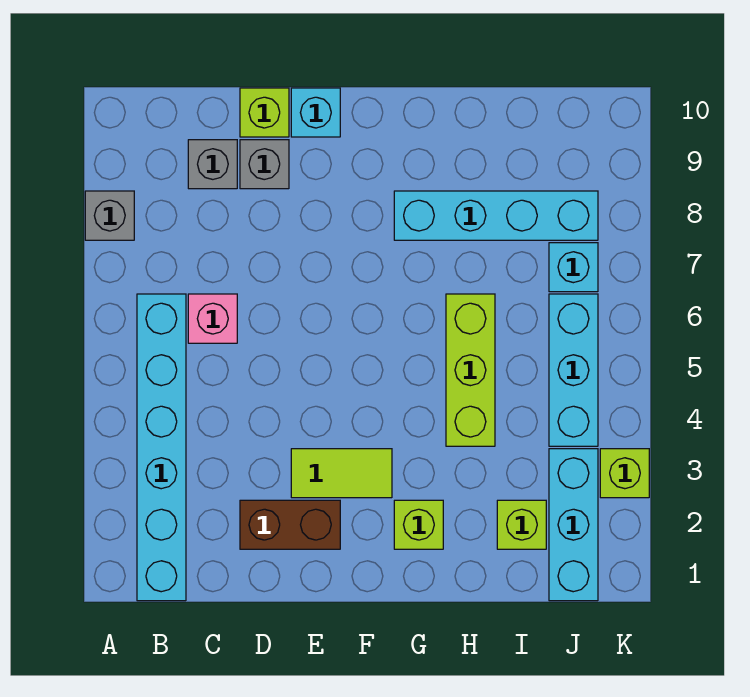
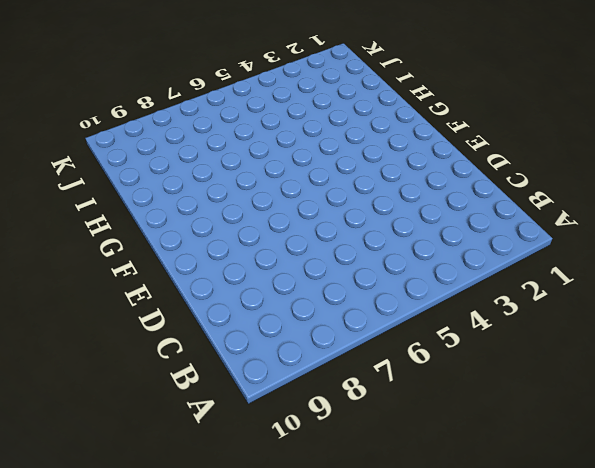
none -> grey brick A8 level 1
none -> cyan brick B1:B6 level 1
none -> pink brick C6 level 1

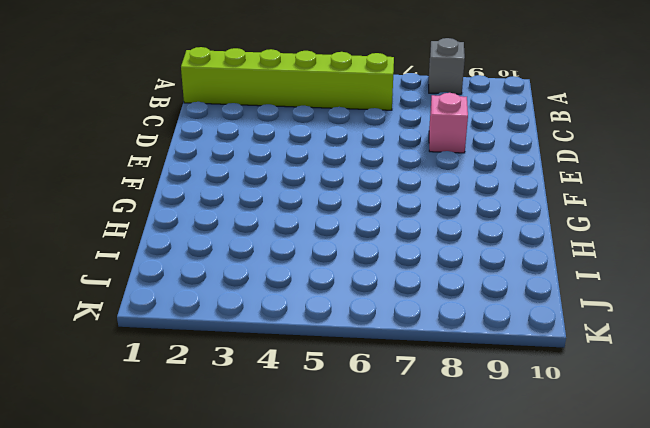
lime brick B1:B6 level 1 -> cyan brick B1:B6 level 1
pink brick D8 level 1 -> pink brick C6 level 1
none -> grey brick C9 level 1
none -> brown brick D2:E2 level 1
none -> grey brick D9 level 1

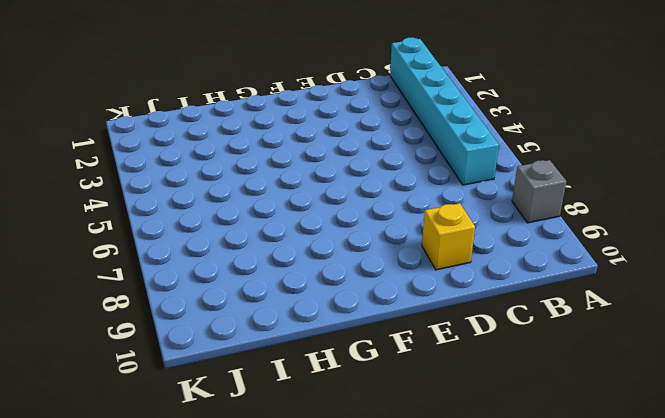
yellow brick D9 level 1 -> grey brick D9 level 1
none -> pink brick C6 level 1
none -> grey brick C9 level 1
none -> brown brick D2:E2 level 1

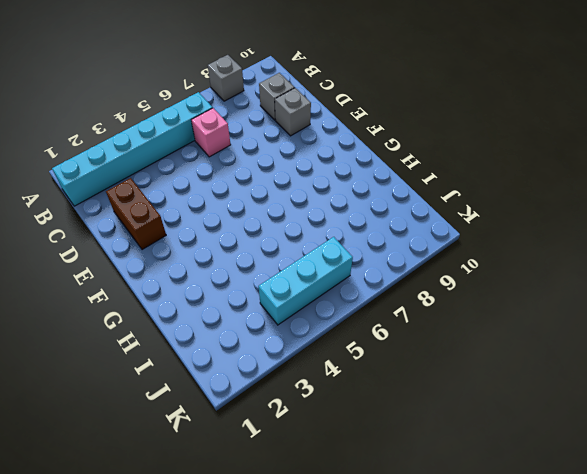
none -> lime brick D10 level 1
none -> lime tile E3:F3 level 1
none -> cyan brick E10 level 1

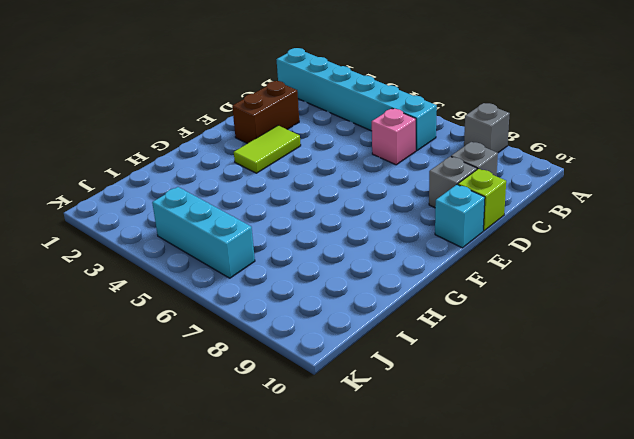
none -> lime brick G2 level 1
none -> cyan brick G8:J8 level 1
none -> lime brick H4:H6 level 1

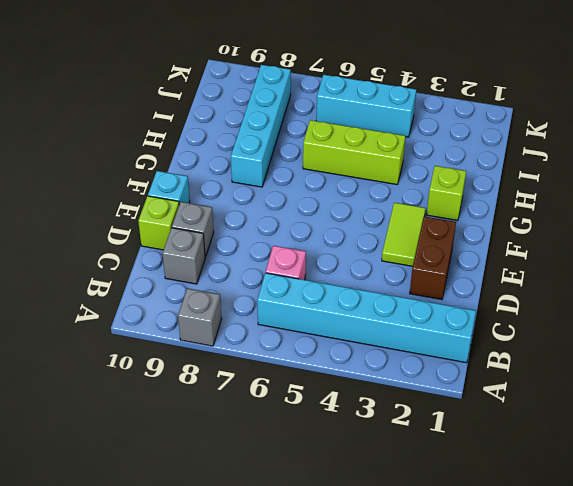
none -> lime brick I2 level 1
none -> cyan brick J1:J3 level 1
none -> cyan brick J7 level 1

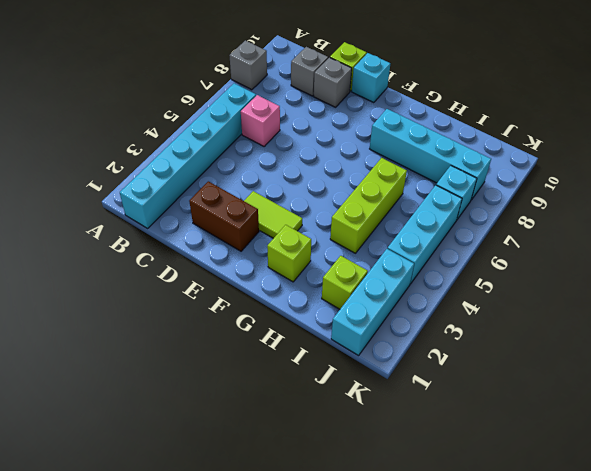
none -> lime brick K3 level 1

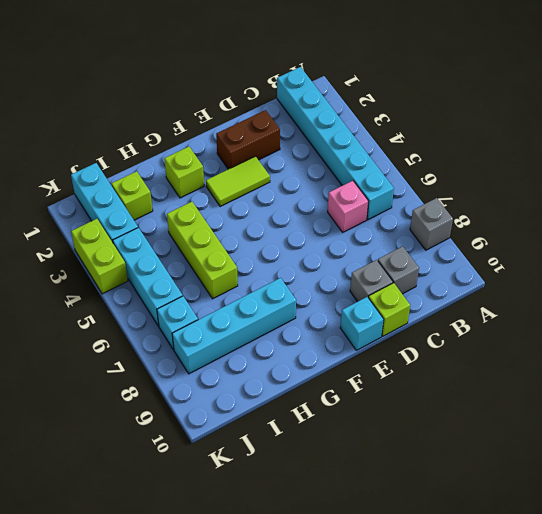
lime brick K3:K4 level 1 -> lime brick K3 level 1

